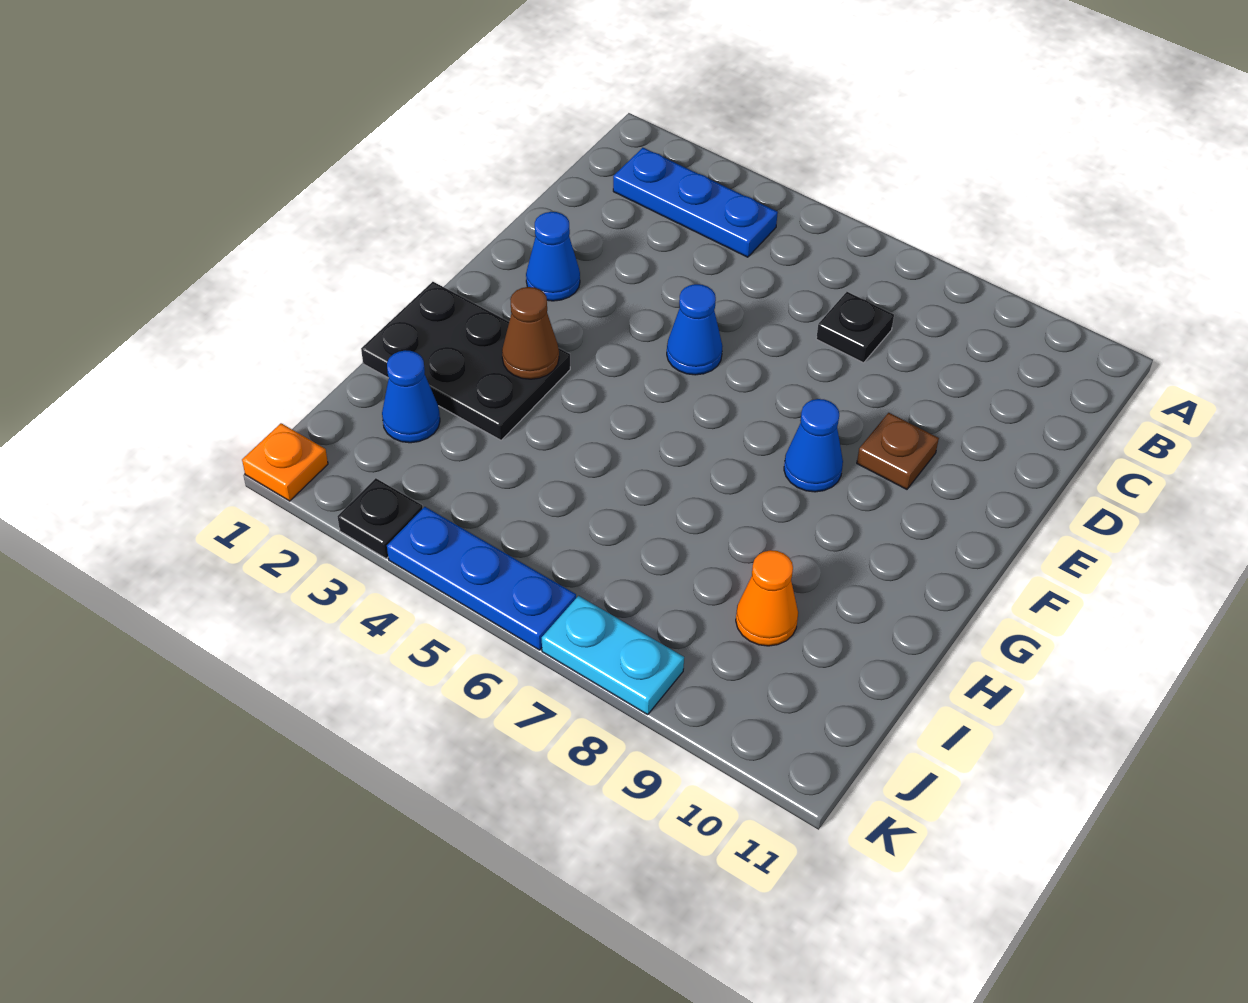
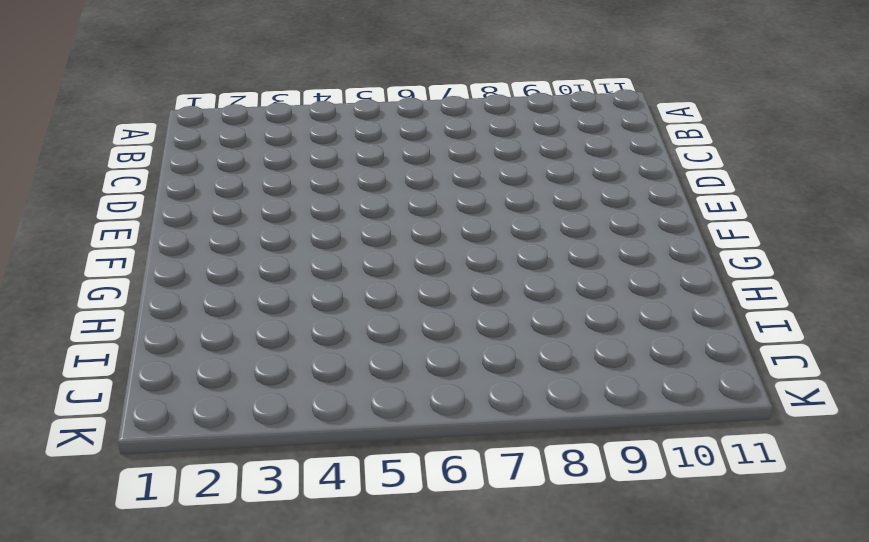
none -> blue plate B2:B4 level 1
none -> black plate C7 level 1
none -> blue cone E2 level 1

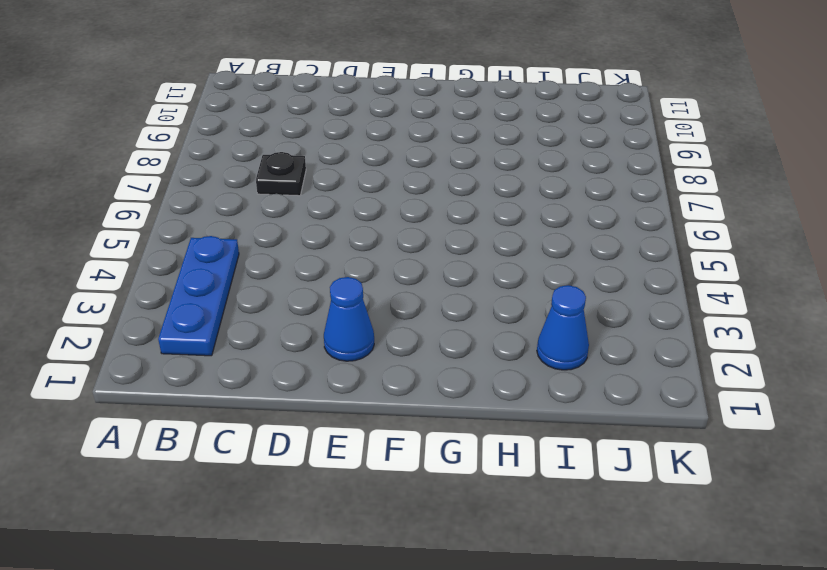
none -> blue cone E5 level 1
none -> brown plate E9 level 1
none -> blue cone F8 level 1

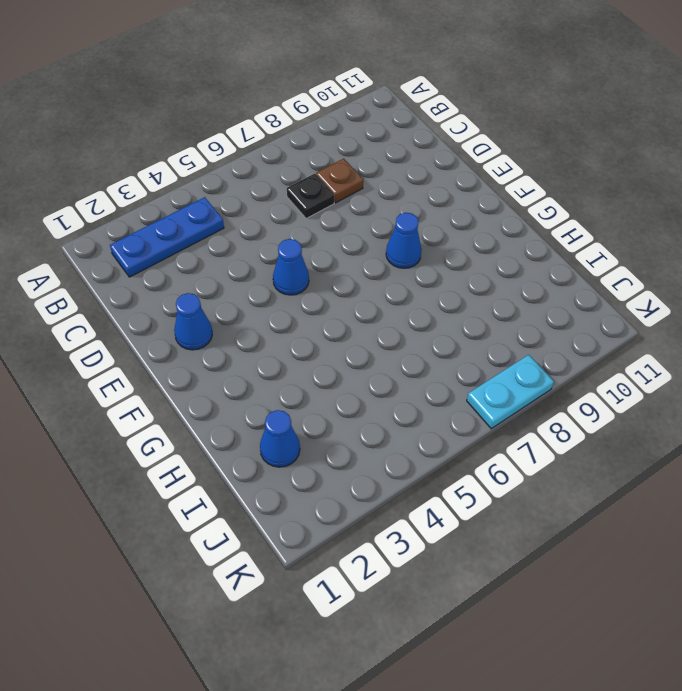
brown plate C8 level 1 -> brown plate E9 level 1
none -> black plate G1:H3 level 1
none -> orange cone I9 level 1
none -> orange plate K1 level 1

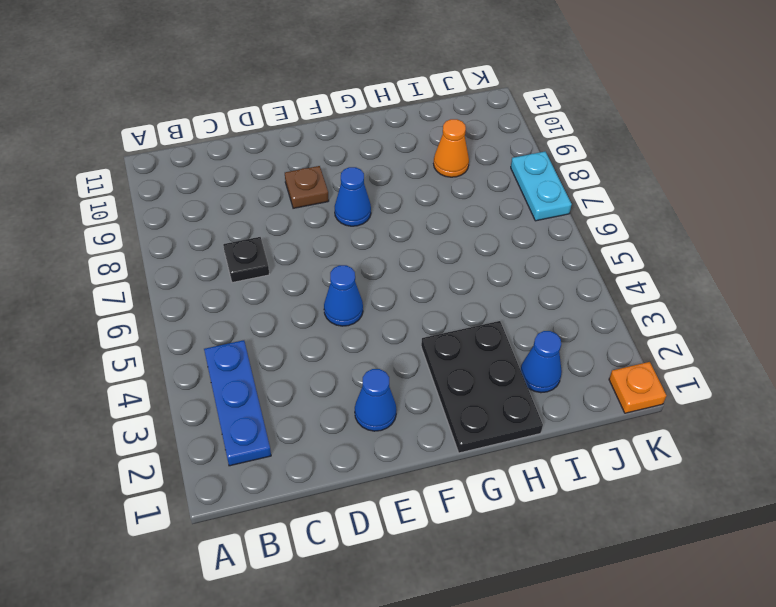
none -> black plate K3 level 1
none -> blue plate K4:K6 level 1
none -> brown cone G3 level 2

